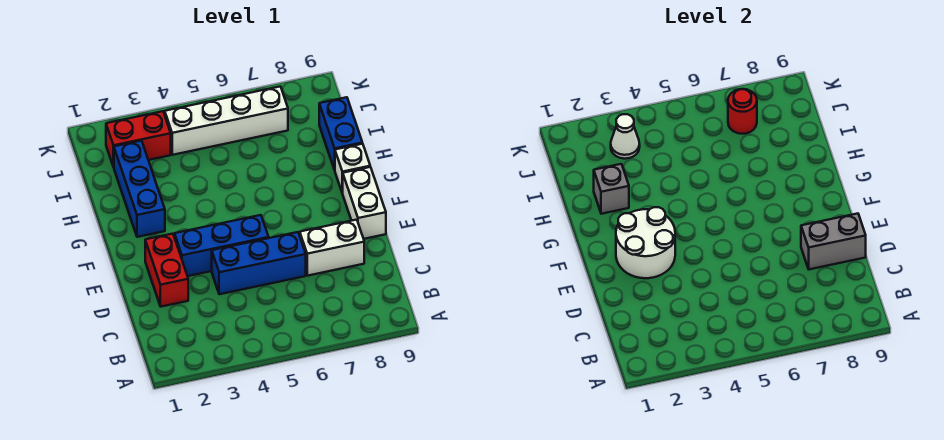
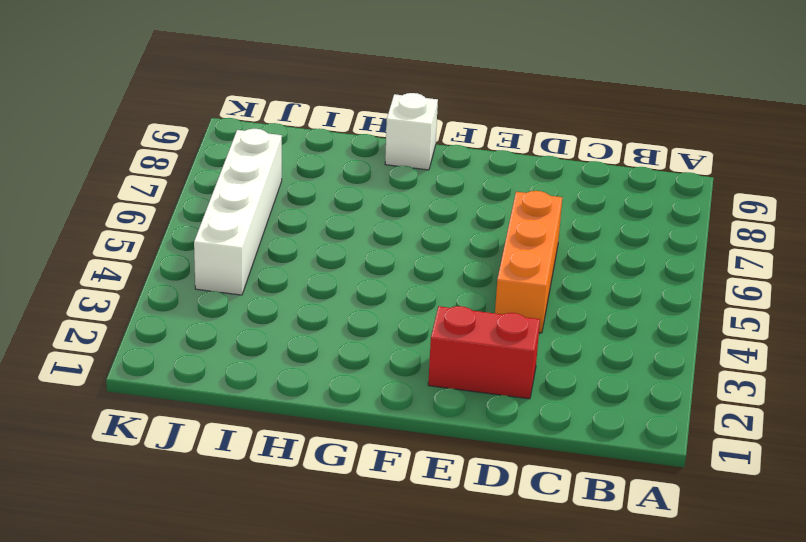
orange brick D4:D6 level 1 -> blue brick D4:D6 level 1
none -> white brick D7:D8 level 1
none -> blue brick E3:E5 level 1
none -> white brick E9:F9 level 1

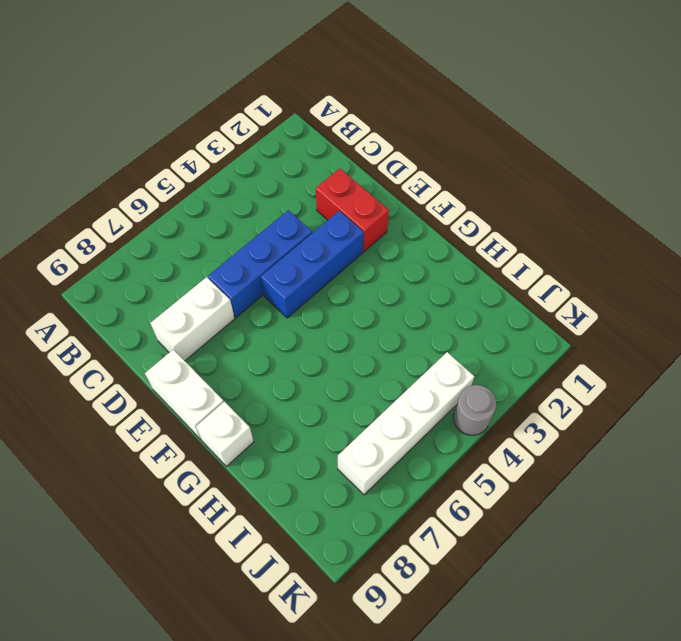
grey round brick K4 level 1 -> none
none -> blue brick G2:I2 level 1
none -> blue brick H9:I9 level 1
none -> red brick J2:J3 level 1

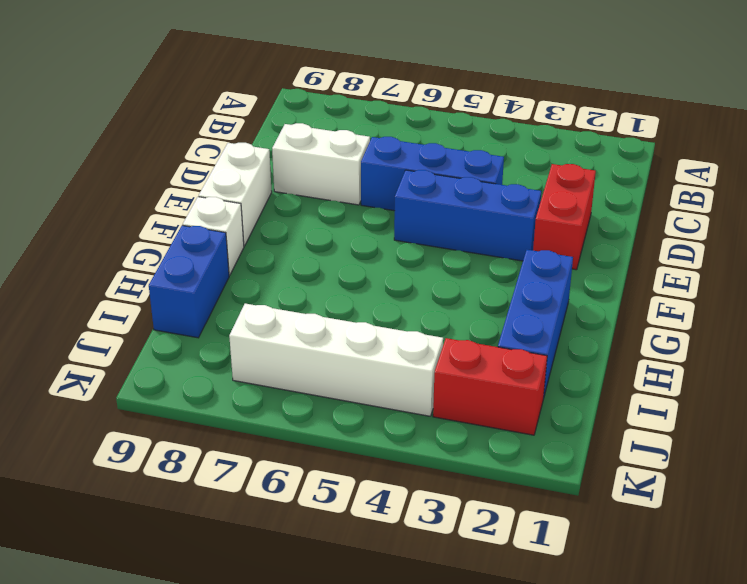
none -> grey brick D8:D9 level 2
none -> white round brick E2:F3 level 2
none -> grey brick H2 level 2

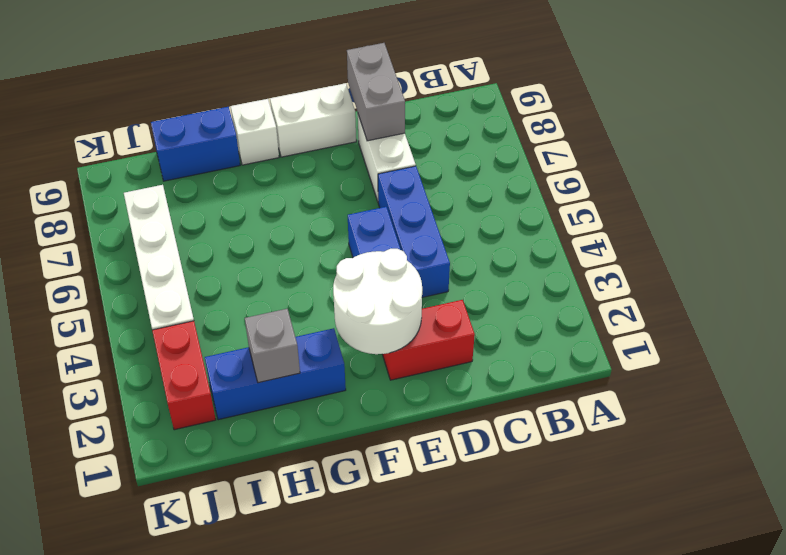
none -> white cone J3 level 2
none -> red round brick J7 level 2

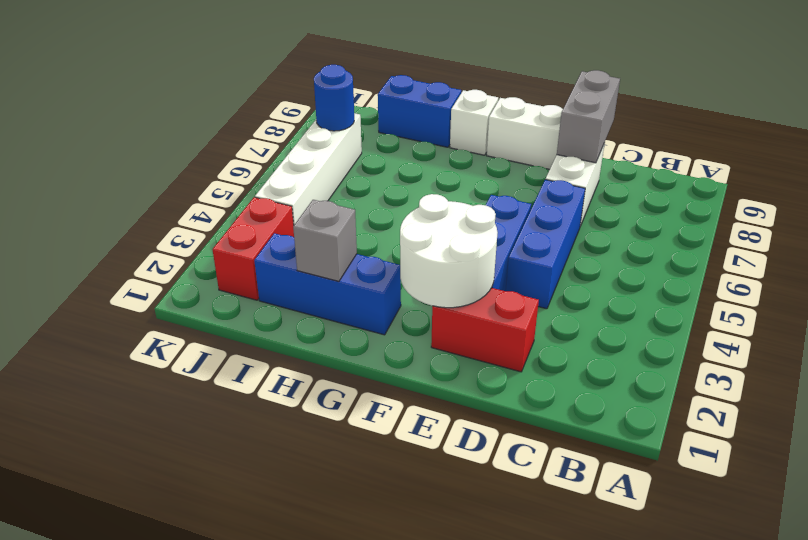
blue round brick J7 level 2 -> red round brick J7 level 2
none -> white cone J3 level 2

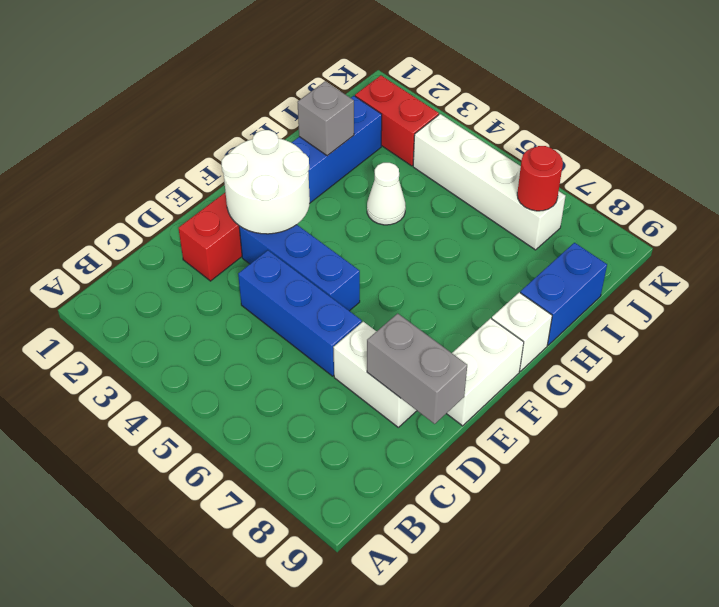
white cone H4 level 1 -> white cone J3 level 2

